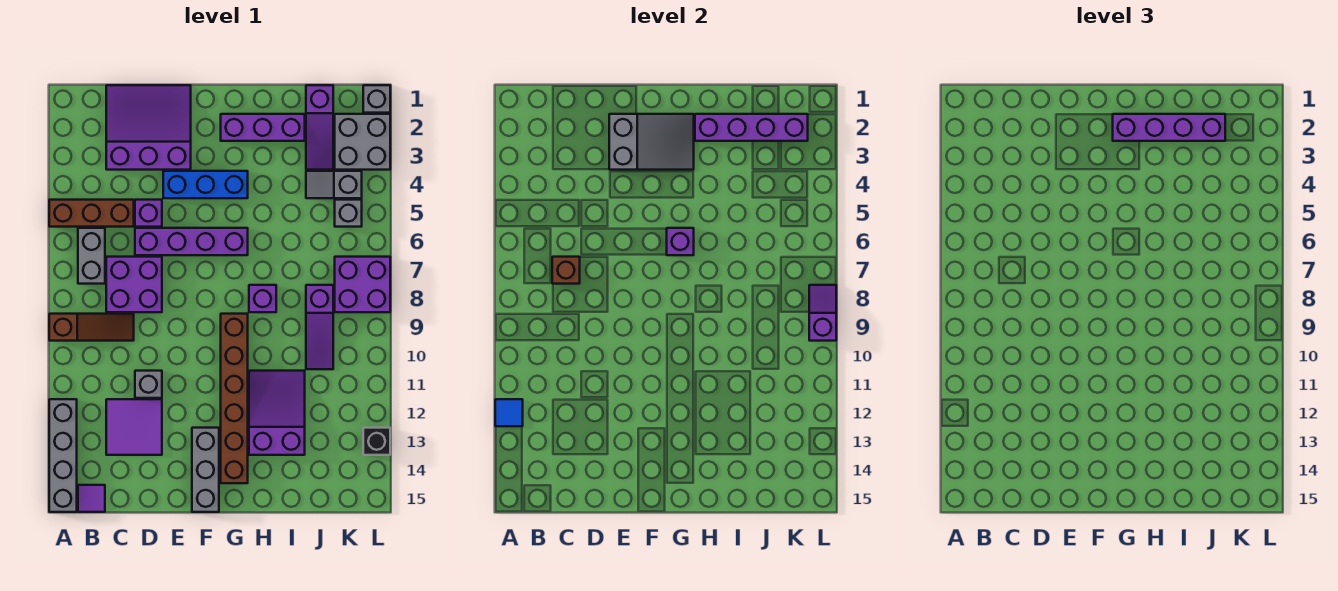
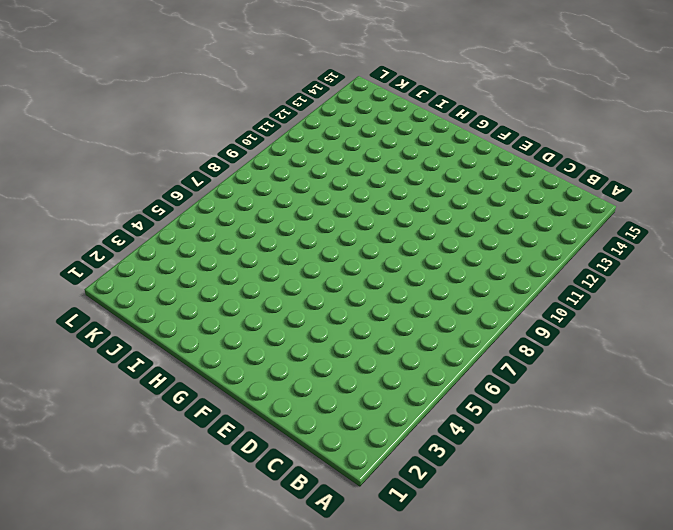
none -> brown brick A5:C5 level 1
none -> brown slope A9:C9 level 1 top A
none -> grey brick A12:A15 level 1
none -> grey brick B6:B7 level 1

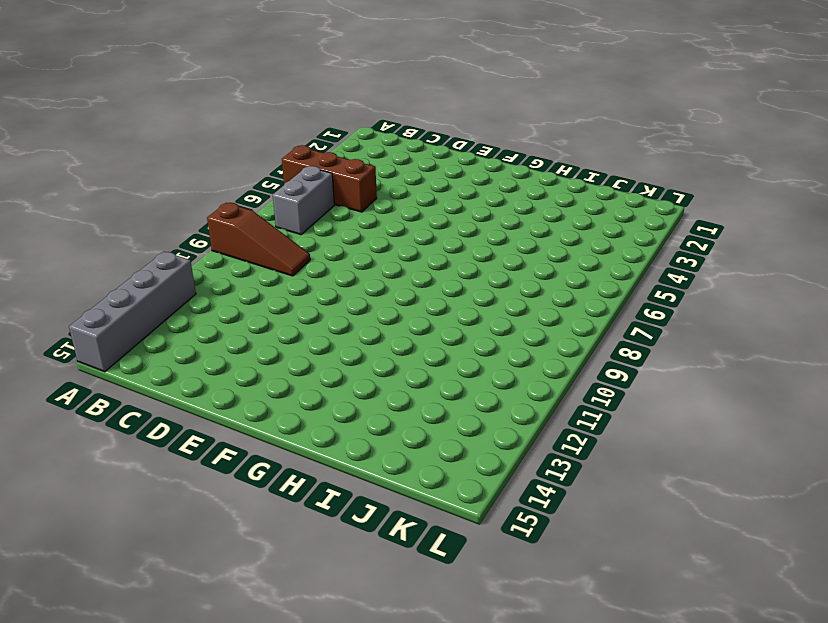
none -> purple tile B15 level 1
none -> purple slope C1:E3 level 1 top 3
none -> purple brick C7:D8 level 1
none -> purple tile C12:D13 level 1

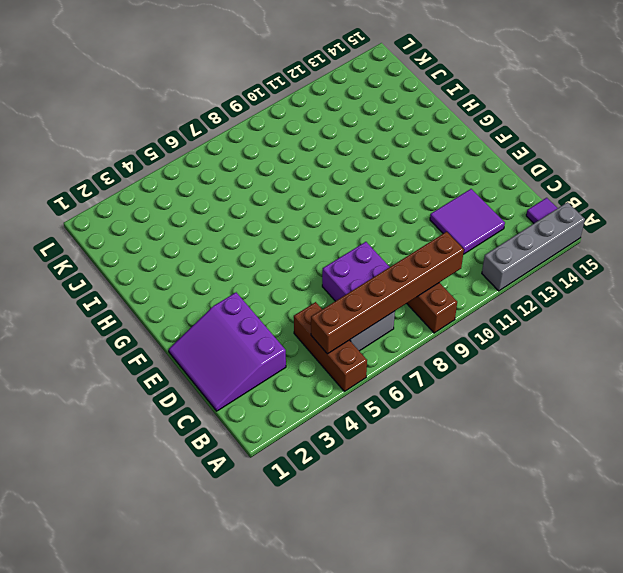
brown brick B5:B10 level 2 -> brown brick G9:G14 level 1
none -> purple brick D5 level 1
none -> purple brick D6:G6 level 1
none -> grey brick D11 level 1
none -> blue brick E4:G4 level 1

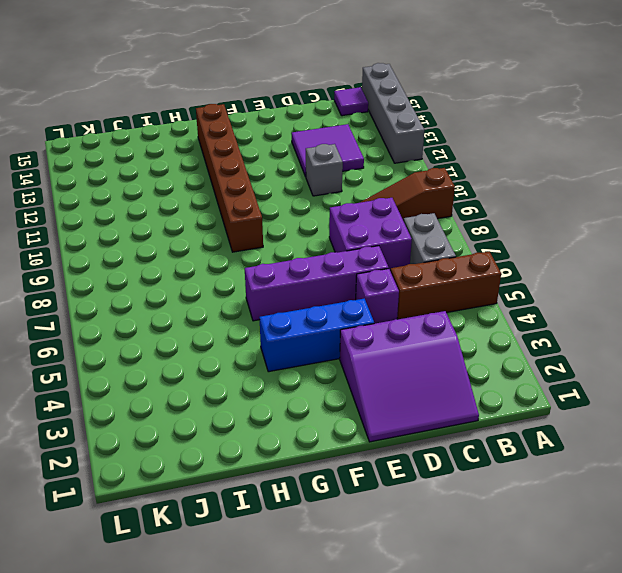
none -> grey brick F13:F15 level 1
none -> purple brick G2:I2 level 1
none -> purple brick H8 level 1
none -> purple slope H11:I13 level 1 top 13

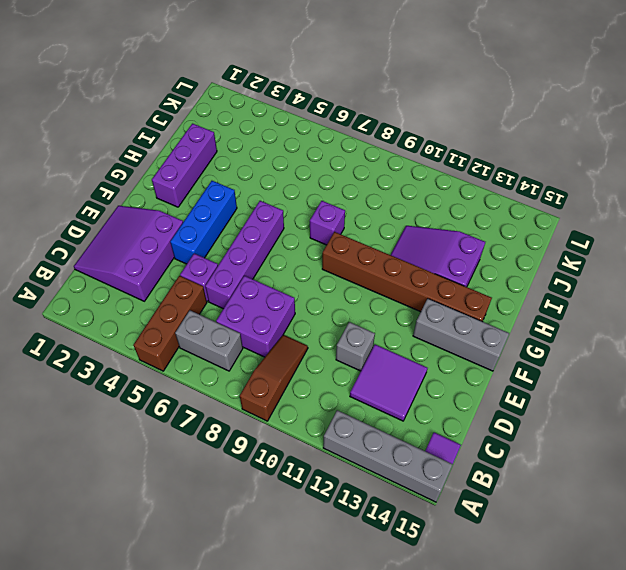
none -> purple slope J1:J3 level 1 top 1
none -> grey slope J4:K4 level 1 top K
none -> purple slope J8:J10 level 1 top 8
none -> grey brick K2:L3 level 1

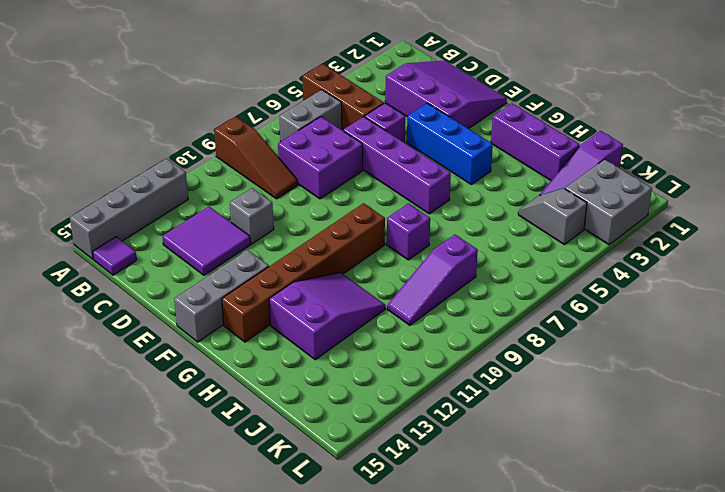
none -> grey brick K5 level 1
none -> purple brick K7:L8 level 1
none -> grey brick L1 level 1
none -> black brick L13 level 1

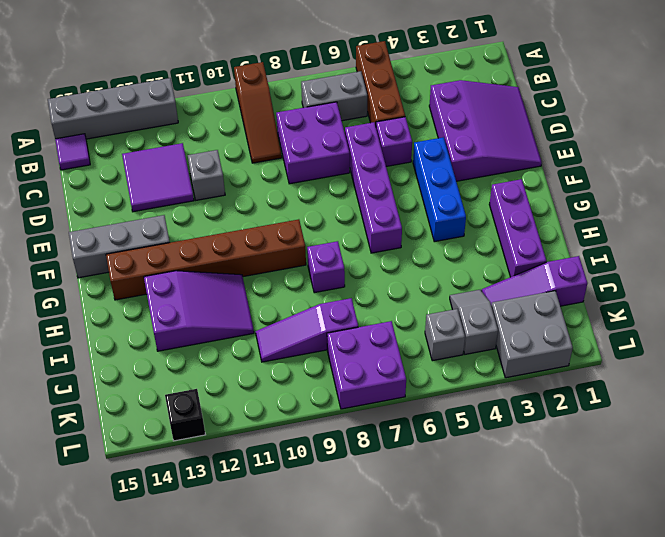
none -> grey brick L1 level 1
none -> blue tile A12 level 2
none -> brown brick C7 level 2
none -> grey slope E2:G3 level 2 top E

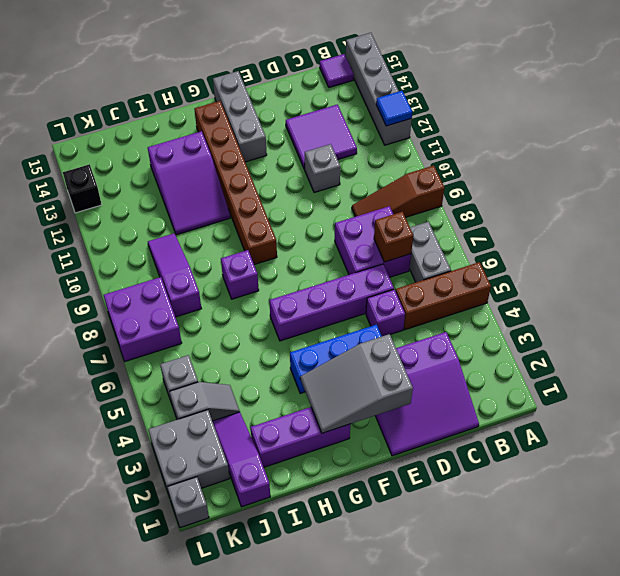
none -> purple brick G6 level 2
none -> purple brick H2:K2 level 2
none -> purple slope L8:L9 level 2 top 9
none -> purple brick G2:J2 level 3

